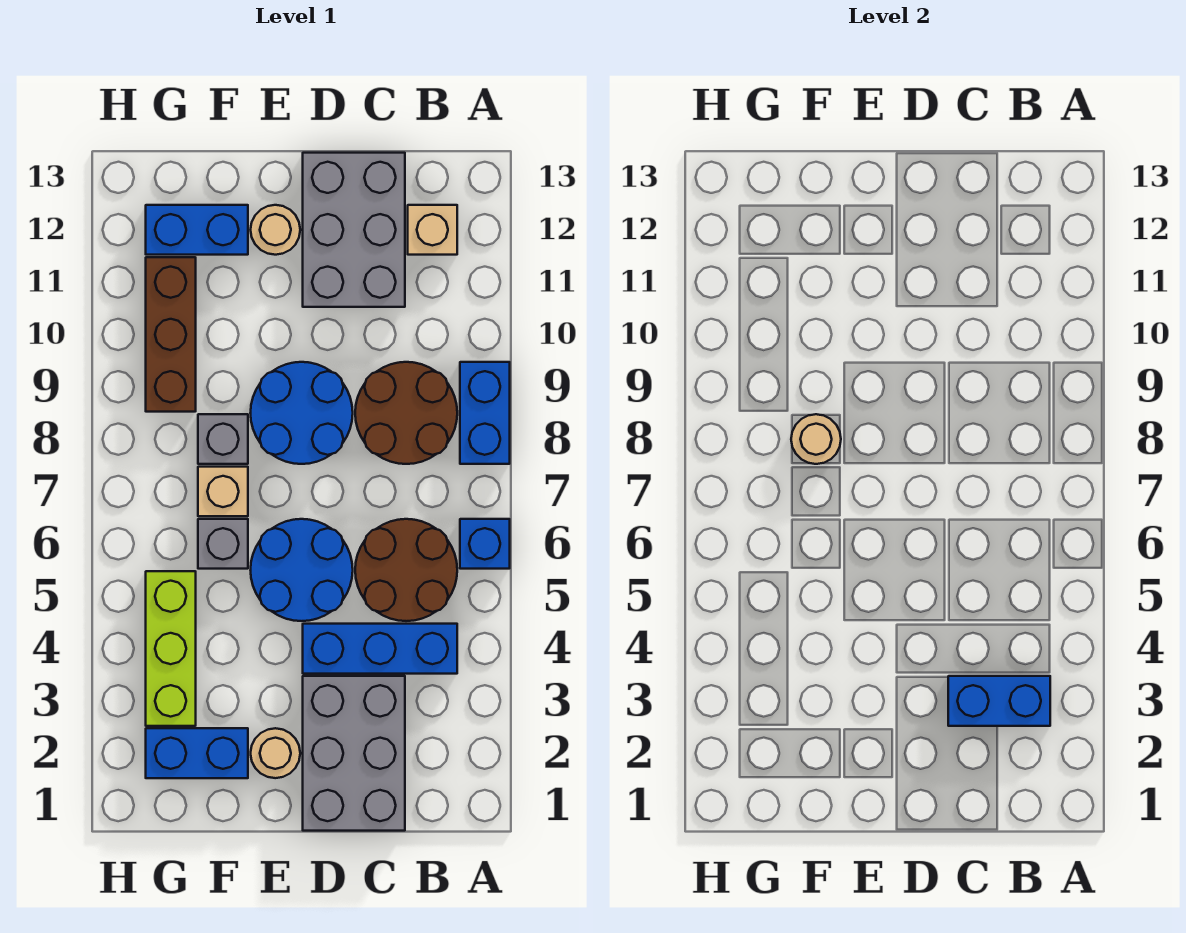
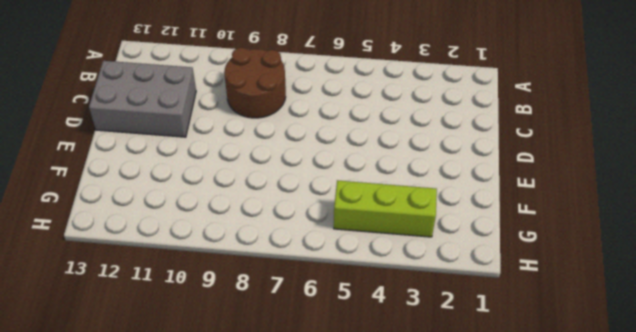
none -> blue brick A6 level 1
none -> blue brick A8:A9 level 1
none -> blue brick B4:D4 level 1

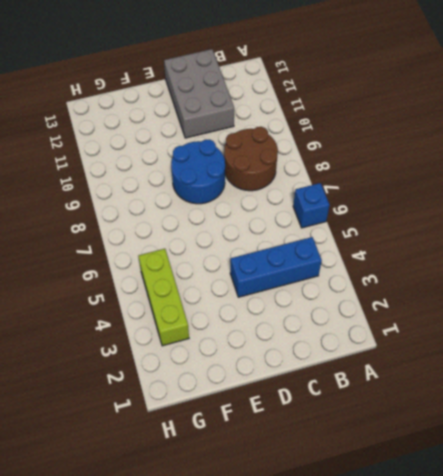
none -> blue brick A8:A9 level 1
none -> brown round brick B5:C6 level 1
none -> tan brick B12 level 1

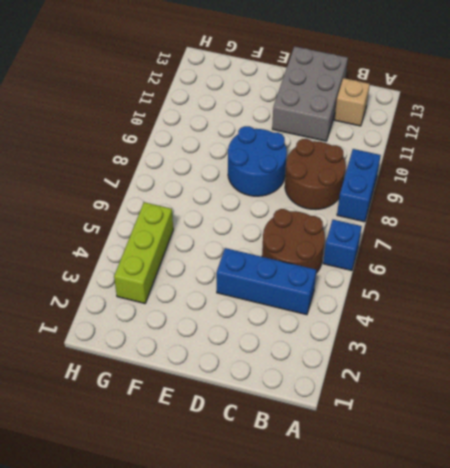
none -> grey brick C1:D3 level 1
none -> blue round brick D5:E6 level 1
none -> tan round brick E2 level 1

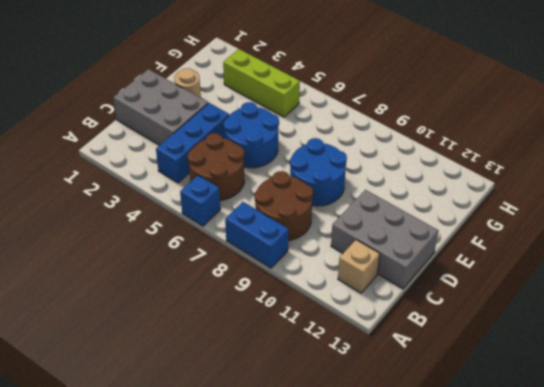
none -> tan round brick E12 level 1
none -> blue brick F2:G2 level 1
none -> grey brick F6 level 1

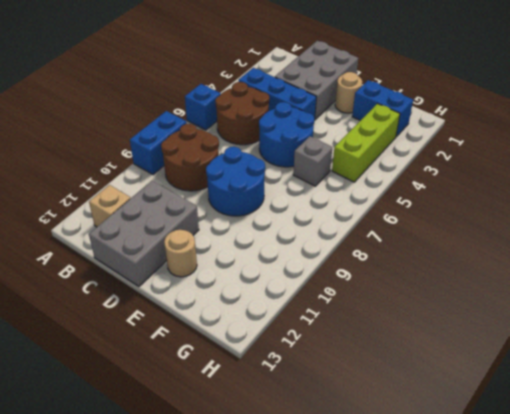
none -> tan brick F7 level 1
none -> grey brick F8 level 1
none -> blue brick F12:G12 level 1

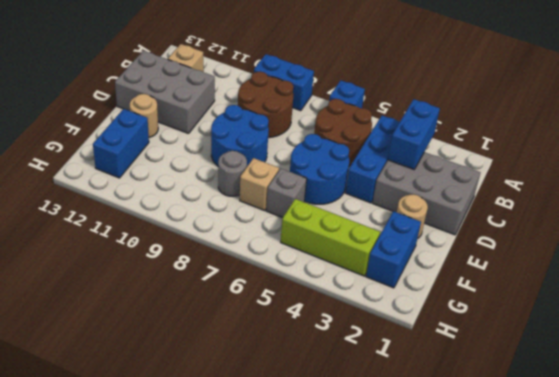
grey round brick F8 level 1 -> grey brick F8 level 1
none -> brown brick G9:G11 level 1
none -> tan round brick F8 level 2

